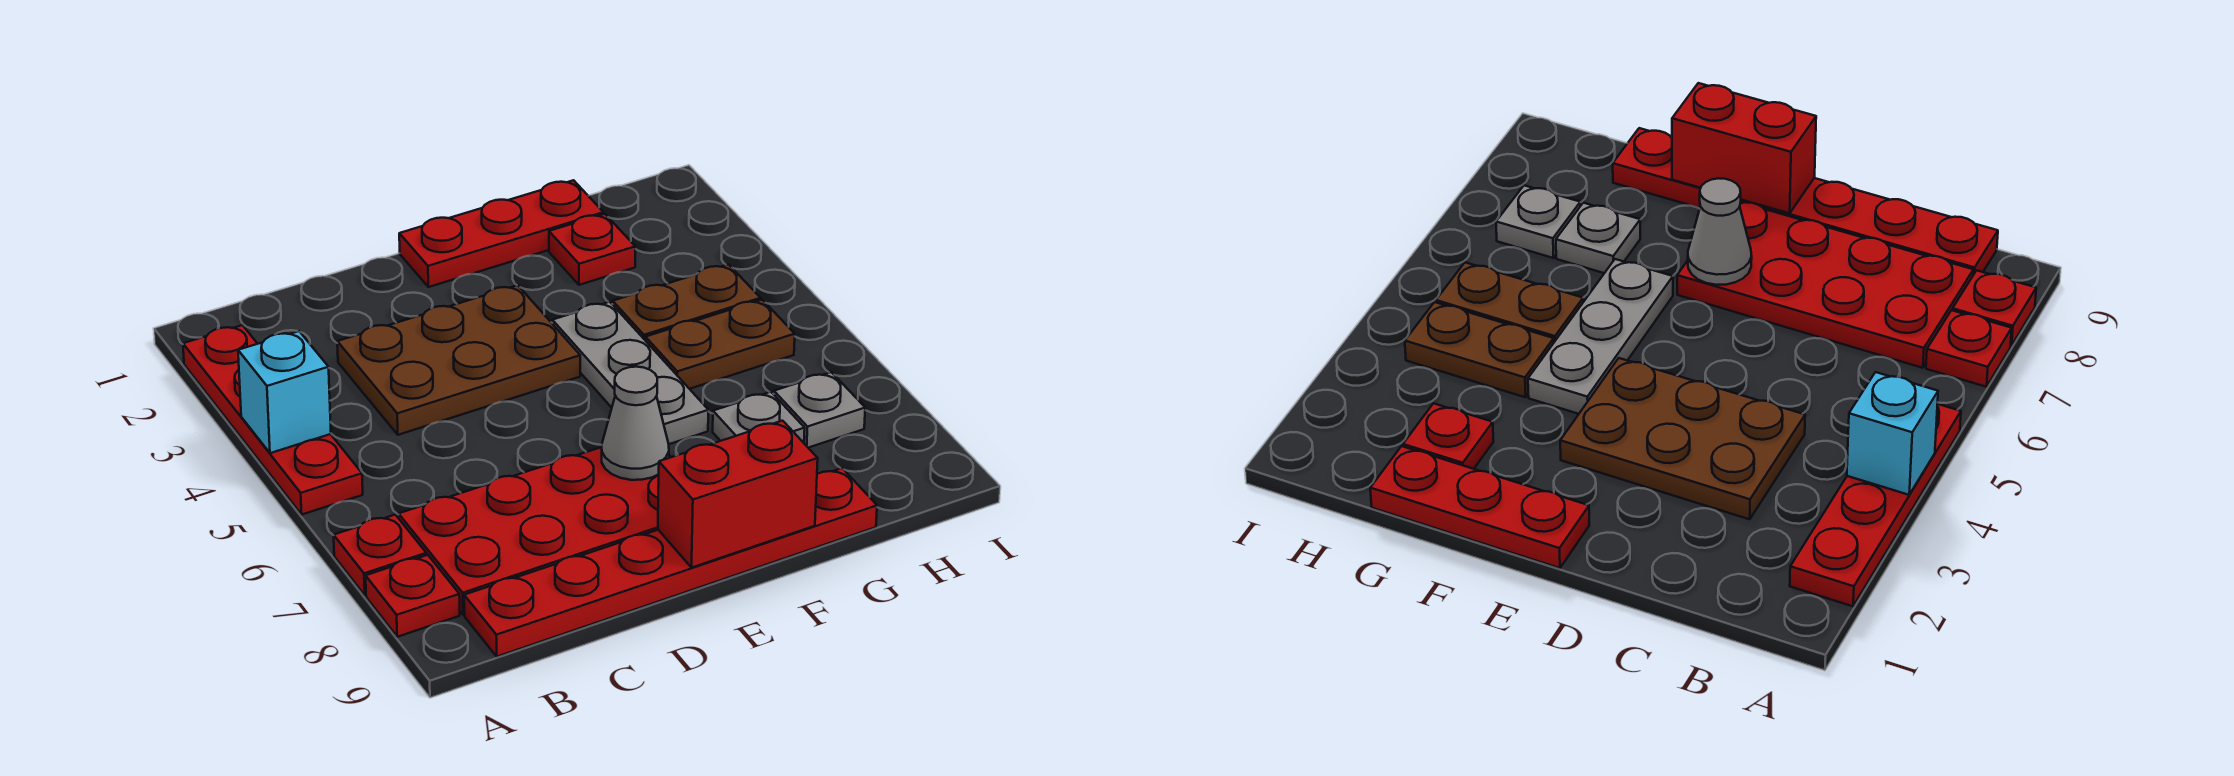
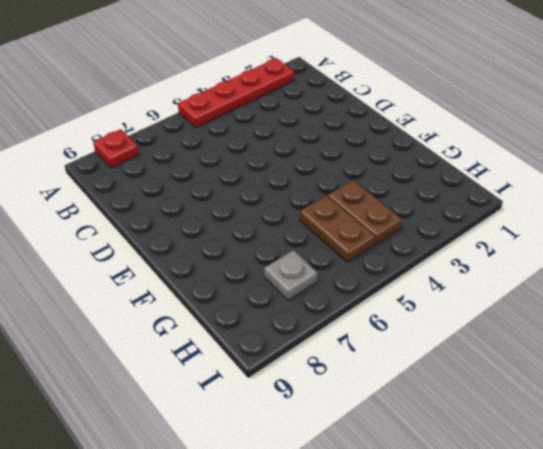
none -> red plate A7 level 1
none -> red plate B7:E8 level 1
none -> red plate B9:G9 level 1

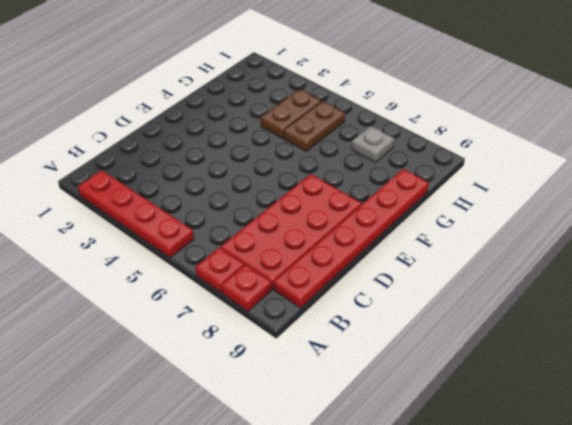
none -> brown plate C3:E4 level 1
none -> red plate E1:G1 level 1
none -> grey plate F4:F6 level 1

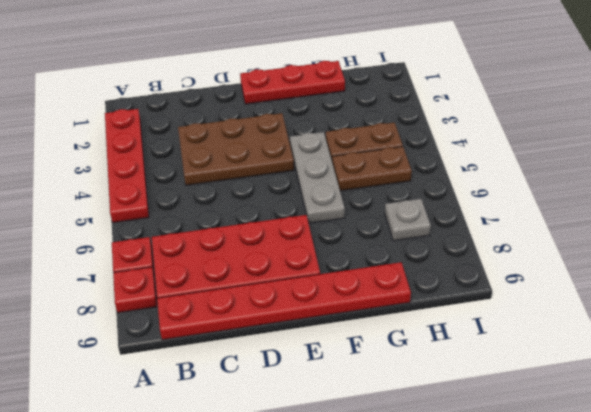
none -> red plate G2 level 1
none -> grey plate G7 level 1
none -> cyan brick A4 level 2

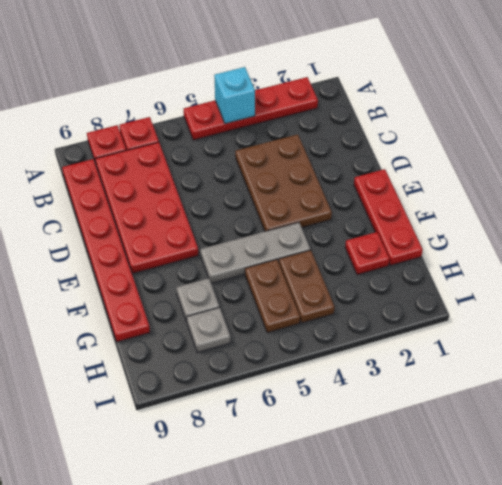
none -> grey cone E7 level 2
none -> red brick E9:F9 level 2

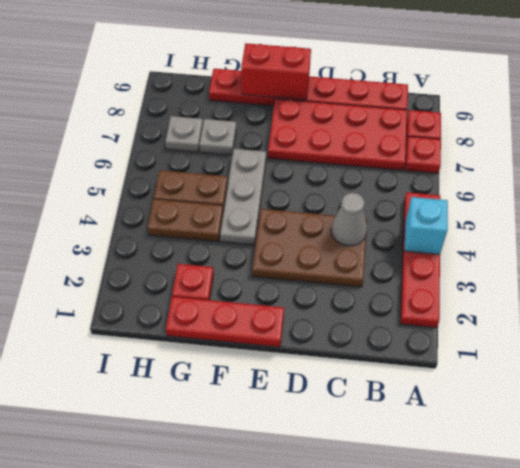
grey cone C4 level 2 -> grey cone E7 level 2

